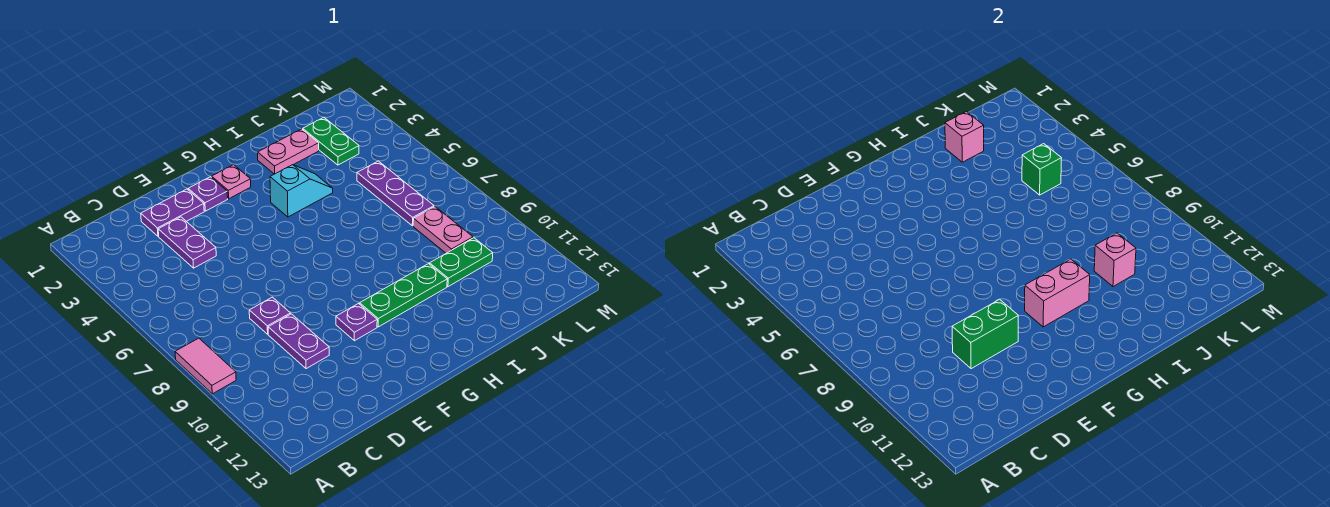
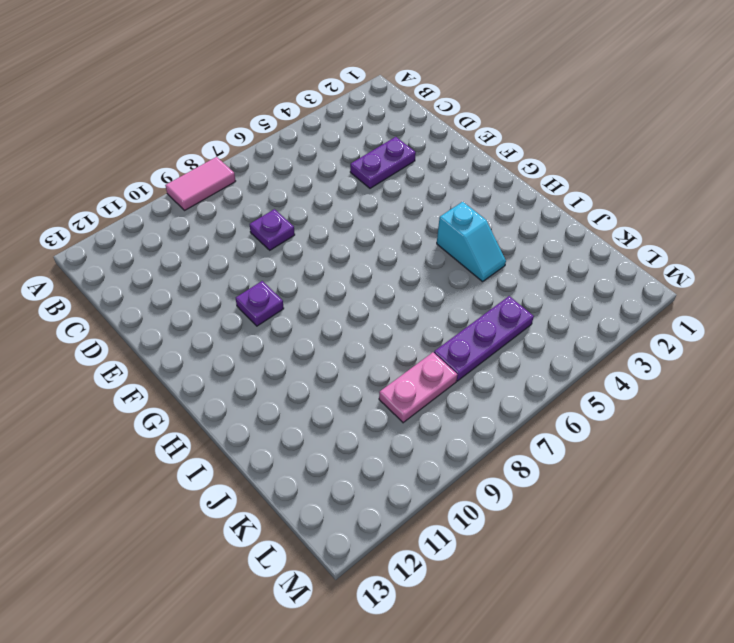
none -> purple plate D2:E2 level 1
none -> purple plate D9:D10 level 1
none -> purple plate F2 level 1

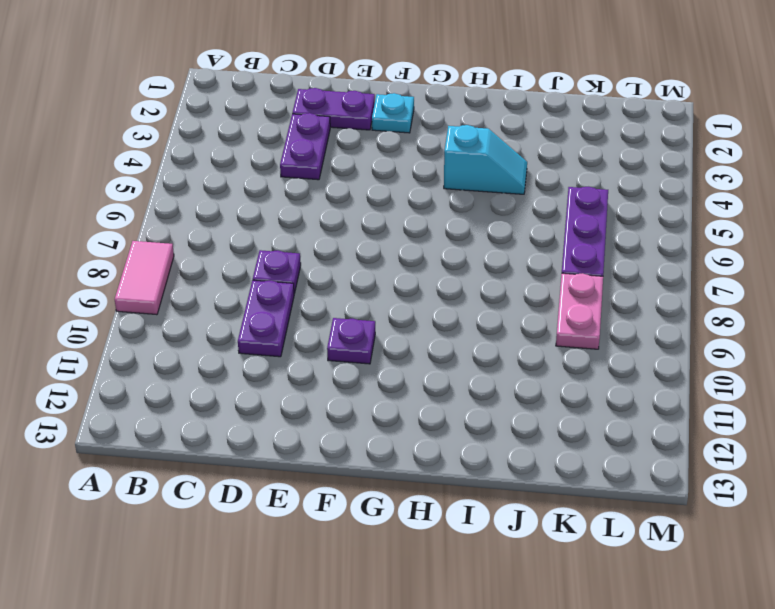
cyan plate F2 level 1 -> purple plate F2 level 1
none -> pink plate G2 level 1
none -> green plate G10:I10 level 1
none -> pink plate I2:J2 level 1

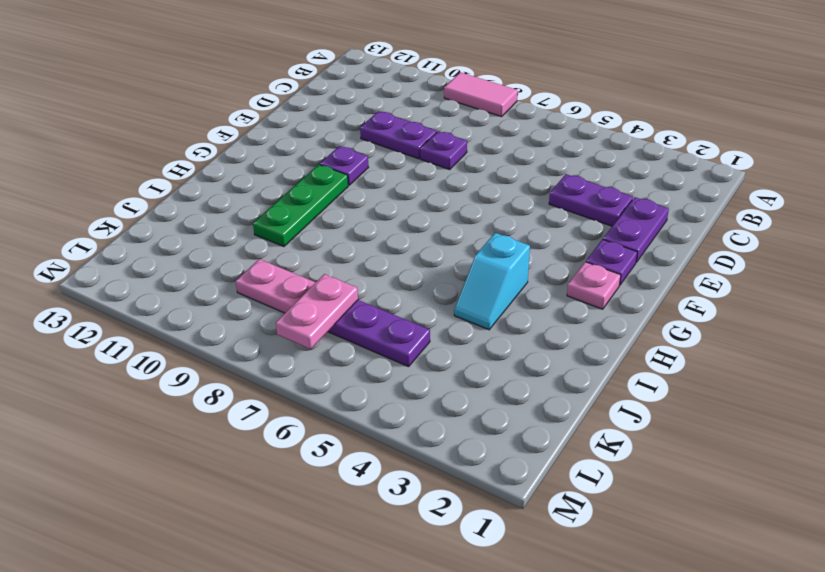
pink plate K7:L7 level 2 -> pink plate I2:J2 level 1
none -> green plate J10:K10 level 1
none -> green plate K2:K3 level 1
none -> green brick D10:E10 level 2

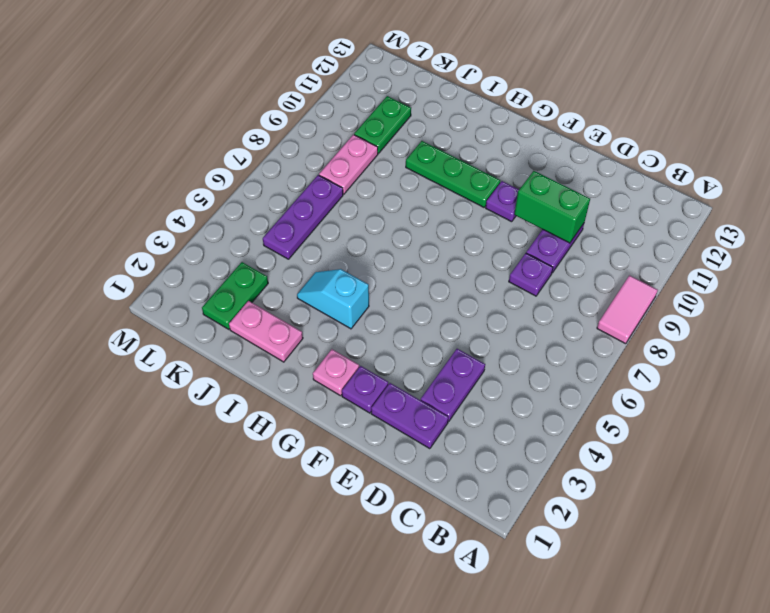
green plate K10:K11 level 1 -> green plate J10:K10 level 1
none -> pink brick G10:H10 level 2
none -> pink brick J2 level 2
none -> pink brick J10 level 2

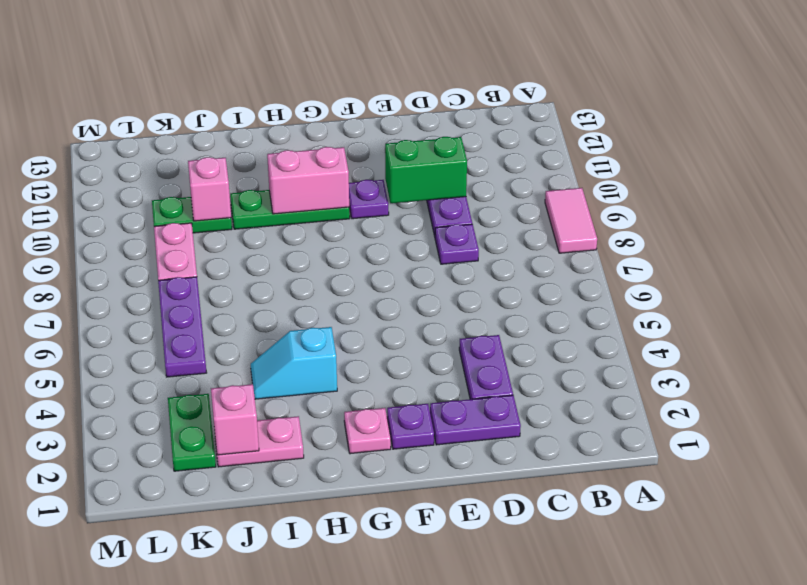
none -> green brick K5 level 2

